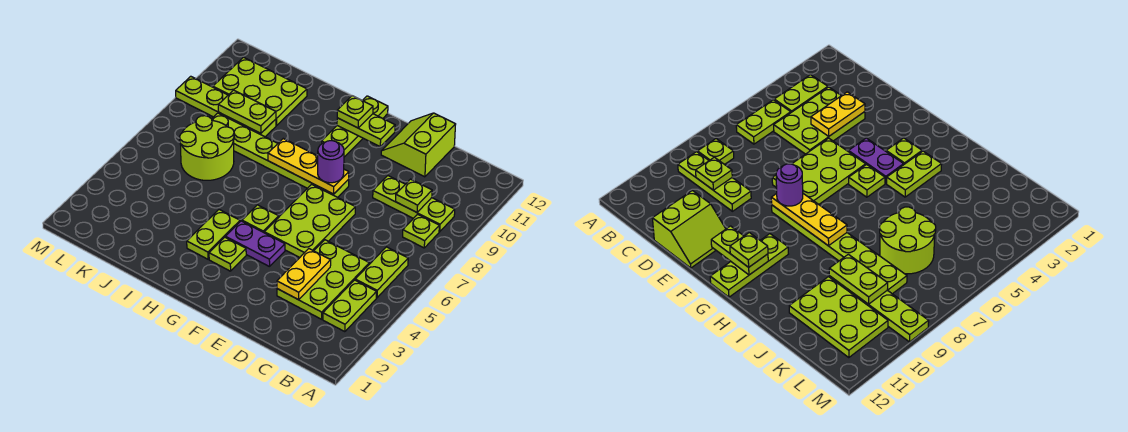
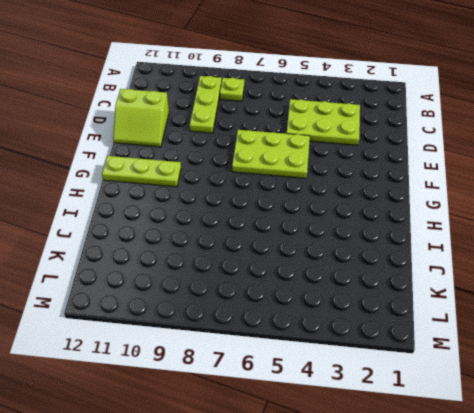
none -> lime plate B3:B4 level 1
none -> lime plate B5:B6 level 1
none -> purple plate F4:G4 level 1

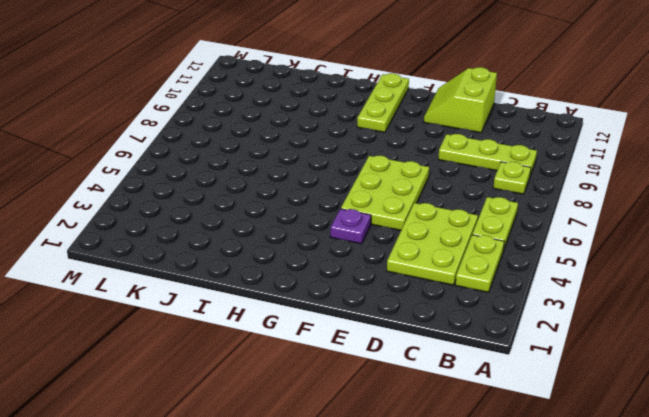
purple plate F4 level 1 -> purple plate F4:G4 level 1
none -> lime plate F8:K8 level 1
none -> lime plate G3 level 1
none -> lime plate G5 level 1

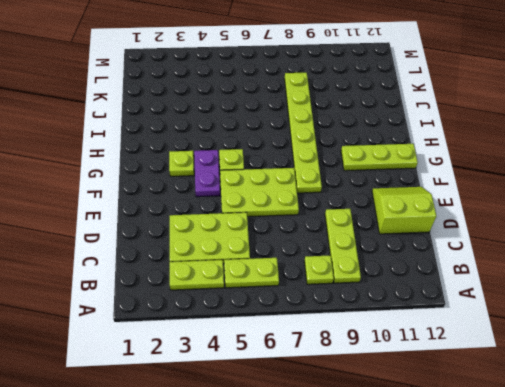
none -> lime plate H3:H4 level 1
none -> lime round brick J6:K7 level 1
none -> lime plate J9:M9 level 1

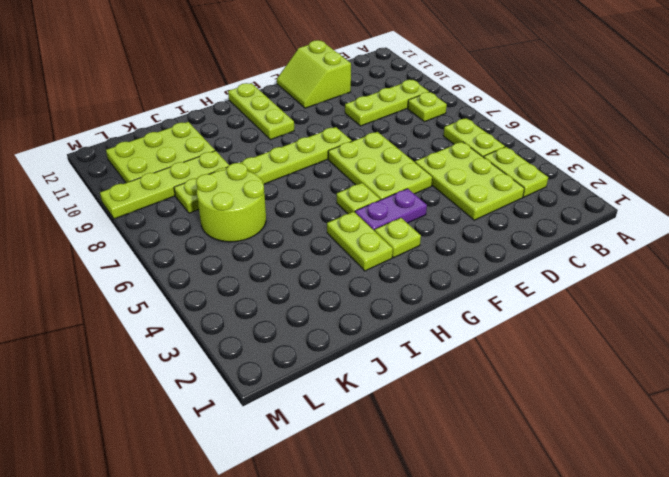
none -> lime plate C9 level 2
none -> yellow plate D3:D4 level 2
none -> yellow plate F8:H8 level 2

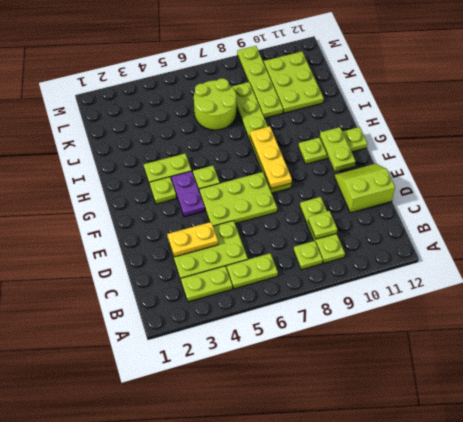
none -> lime plate J9:K9 level 2
none -> purple round brick F8 level 3
none -> lime plate G11 level 3

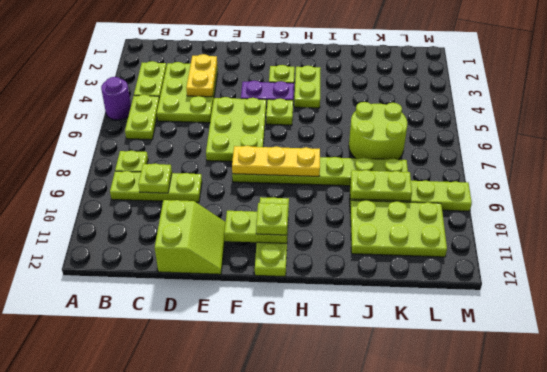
purple round brick A5 level 1 -> purple round brick F8 level 3

